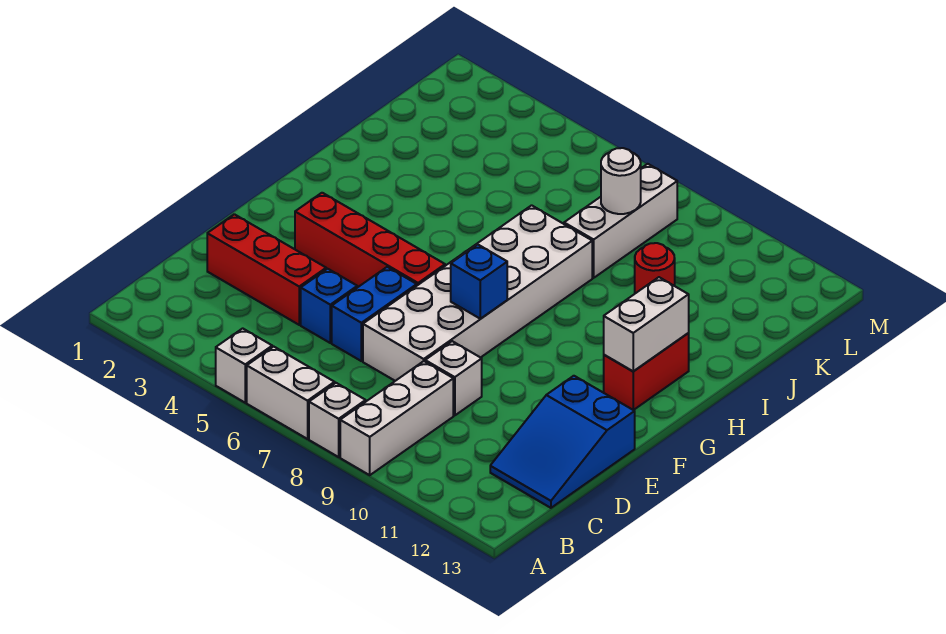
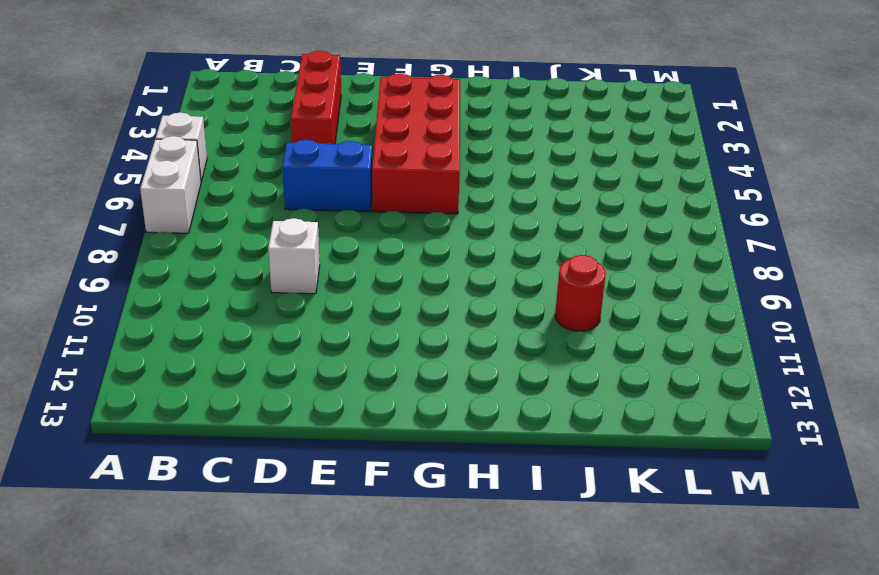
red brick F3:G6 level 1 -> red brick F3:F6 level 1
none -> white brick A8 level 1
none -> white brick A9:C9 level 1
none -> blue slope C12:E13 level 1 top E

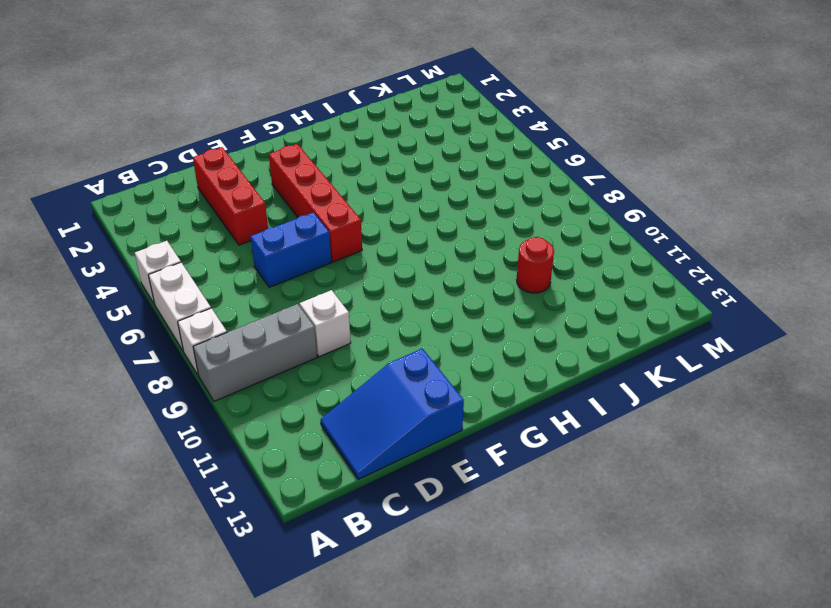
grey brick A9:C9 level 1 -> white brick A9:C9 level 1
none -> blue brick D5 level 1
none -> white brick D7:I8 level 1
none -> red brick G12:H12 level 1

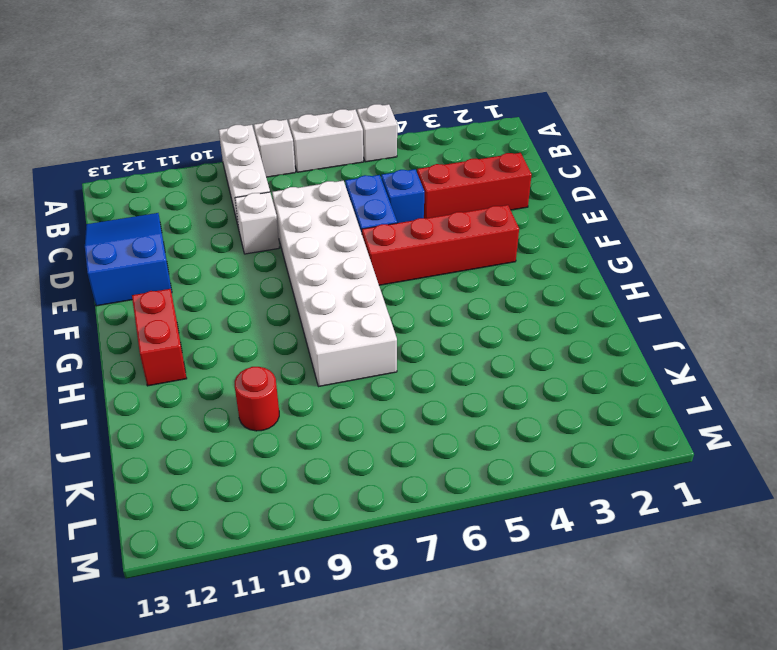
none -> white brick J8:L8 level 1
none -> blue brick F8 level 2
none -> white brick G12:H12 level 2

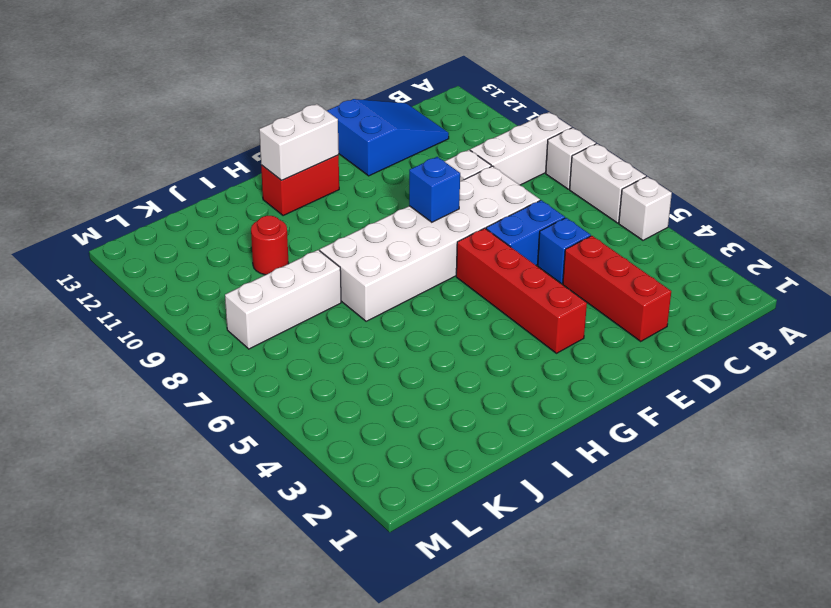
none -> white round brick K8 level 2

